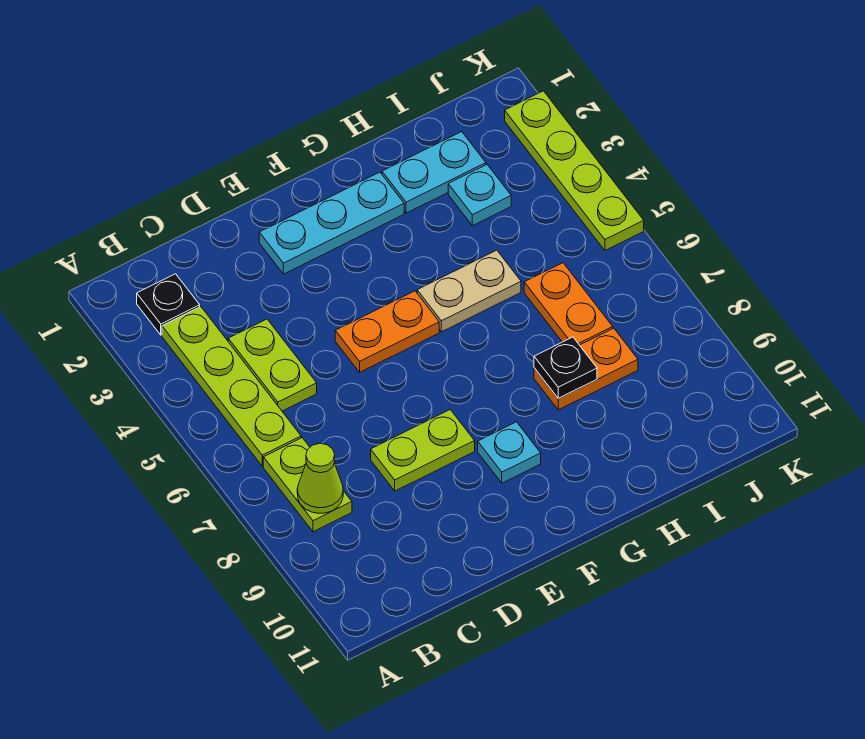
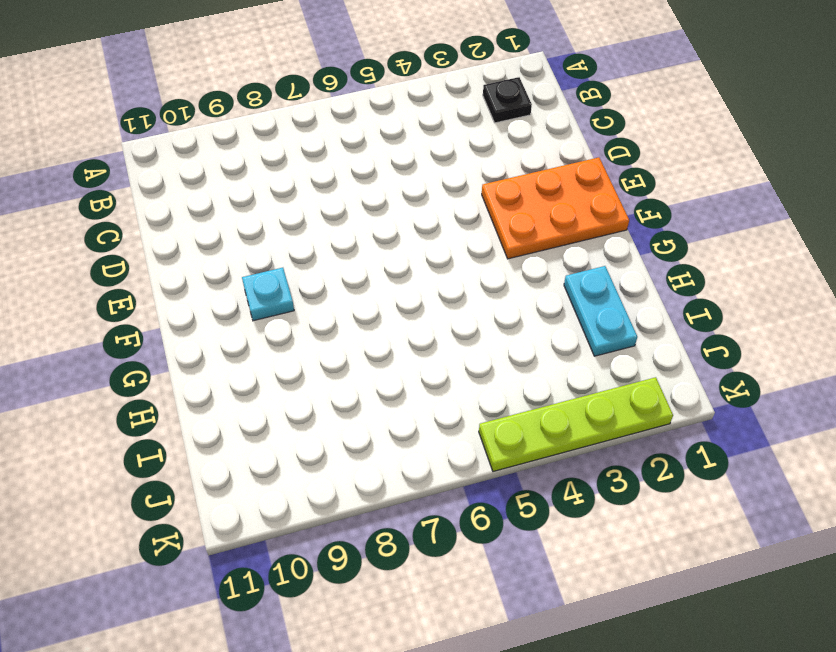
orange plate E1:F3 level 1 -> cyan plate E2:G2 level 1
none -> lime plate B3:B6 level 1
none -> lime plate B7:B8 level 1
none -> lime plate C4:C5 level 1

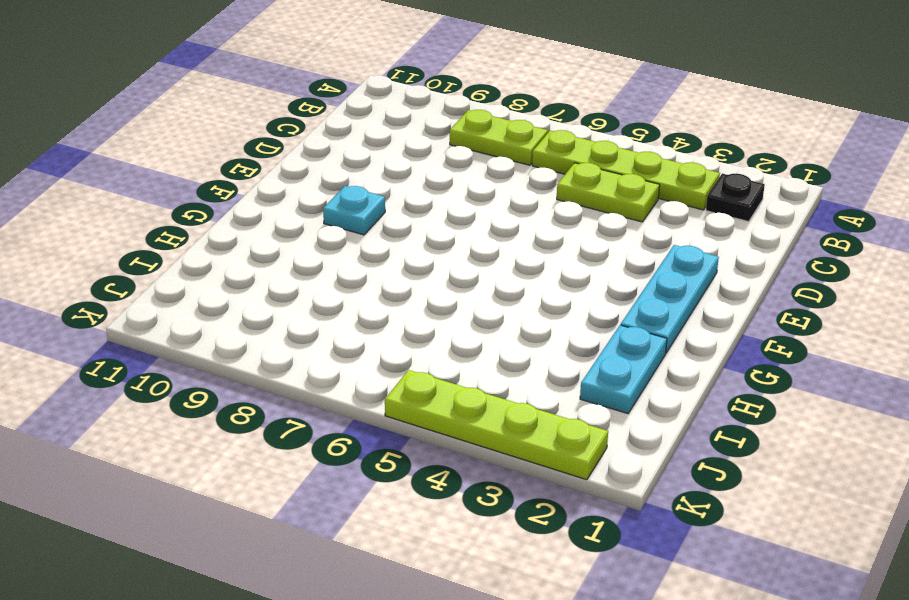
none -> lime plate D8:E8 level 1
none -> orange plate E5:F5 level 1
none -> tan plate G5:H5 level 1

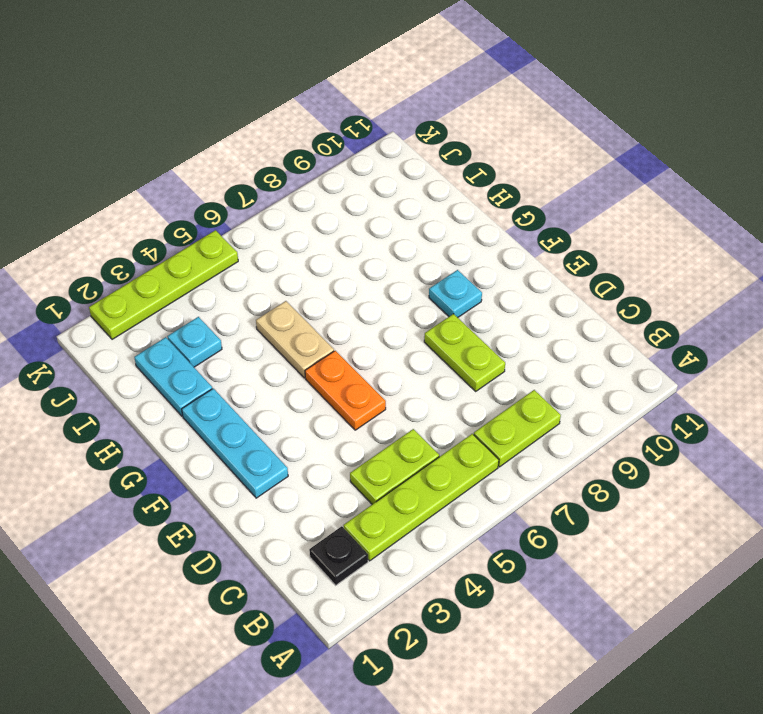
none -> orange plate H8:I8 level 1
none -> orange plate I6:I7 level 1
none -> lime cone B8 level 2

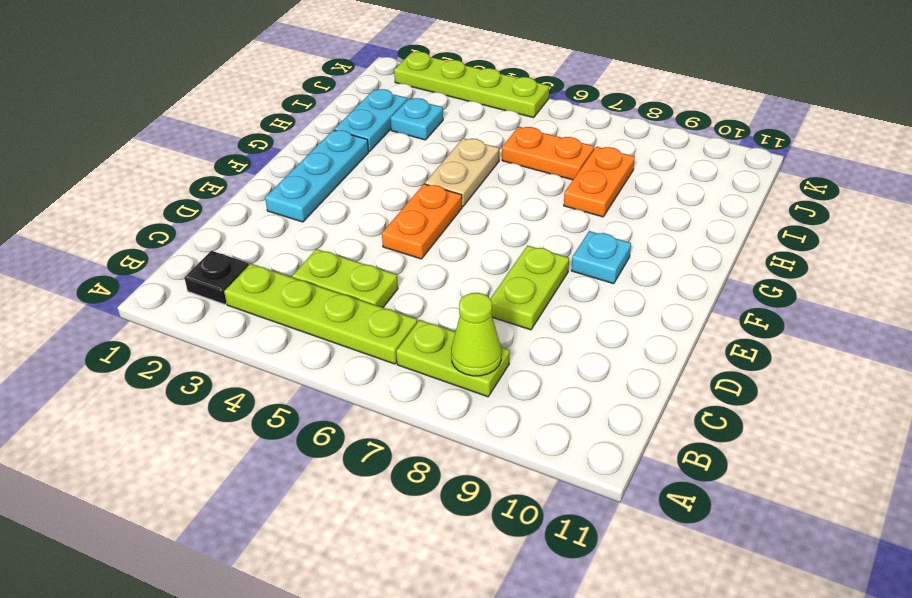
none -> black plate H8 level 2

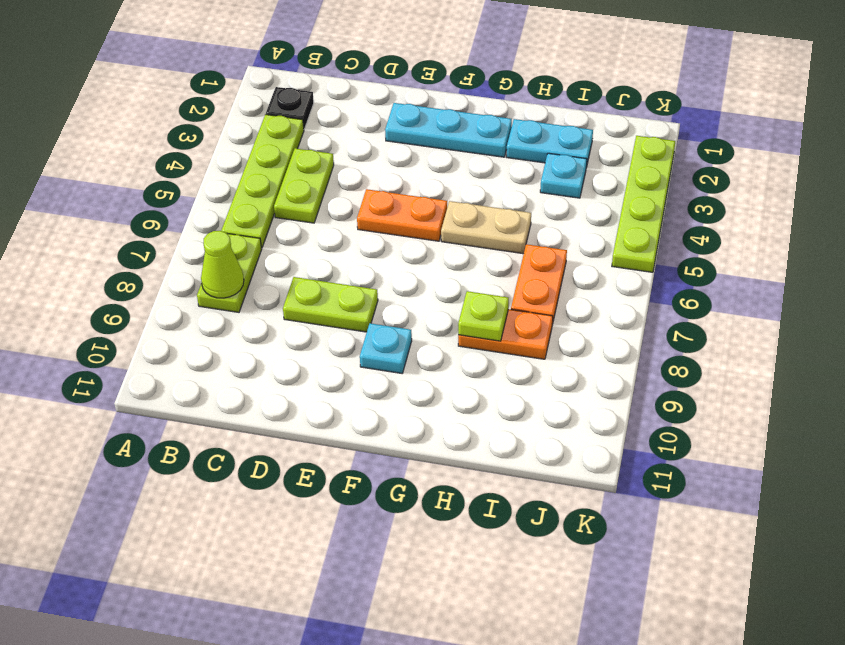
lime plate H8 level 2 -> black plate H8 level 2

